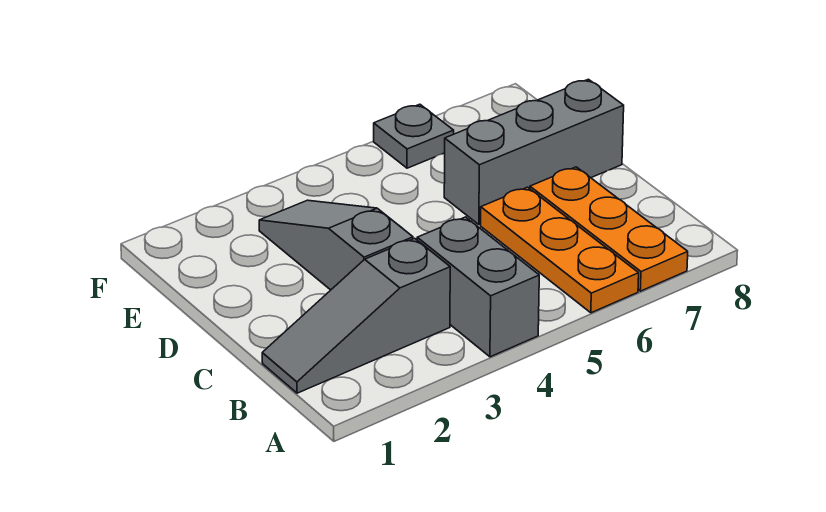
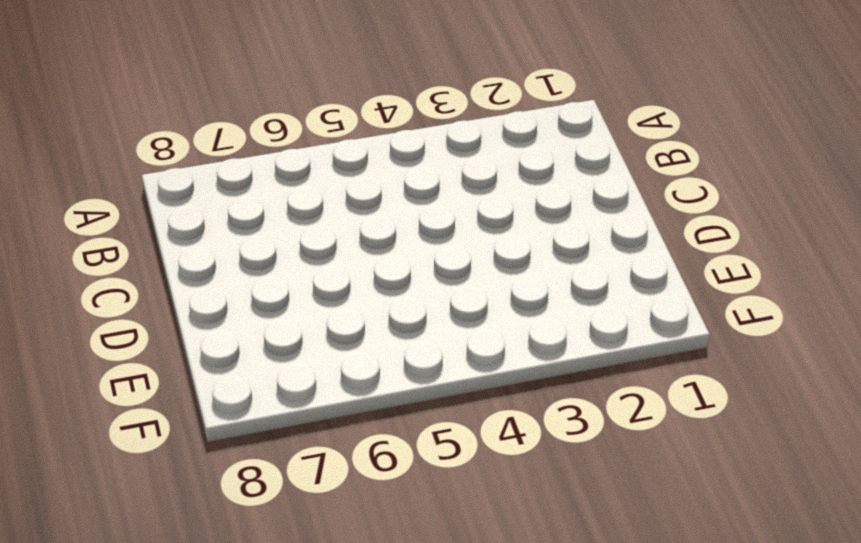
none -> grey brick A4:B4 level 1
none -> orange plate A6:C6 level 1

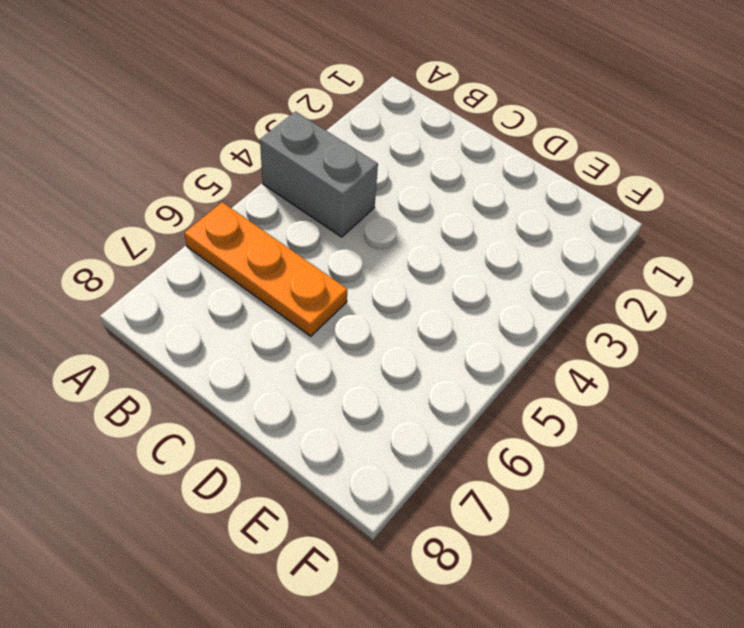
none -> orange plate A7:C7 level 1
none -> grey slope B1:B3 level 1 top 3

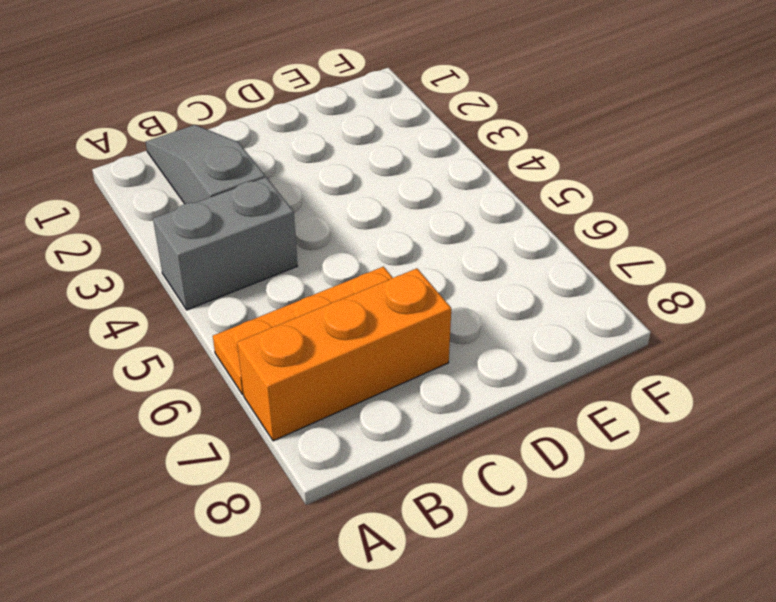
orange brick A7:C7 level 1 -> orange plate A7:C7 level 1
none -> grey slope C3:E3 level 1 top C
none -> grey brick D6:D8 level 1

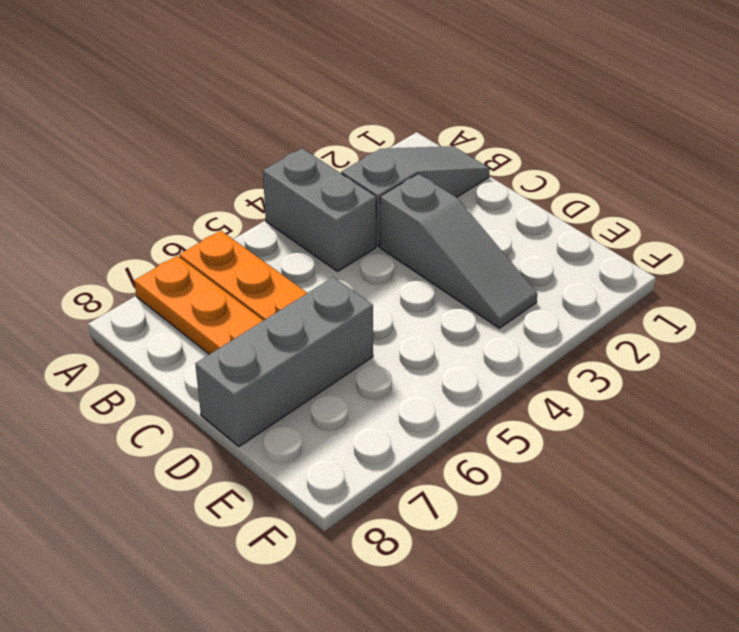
none -> grey plate F6 level 1

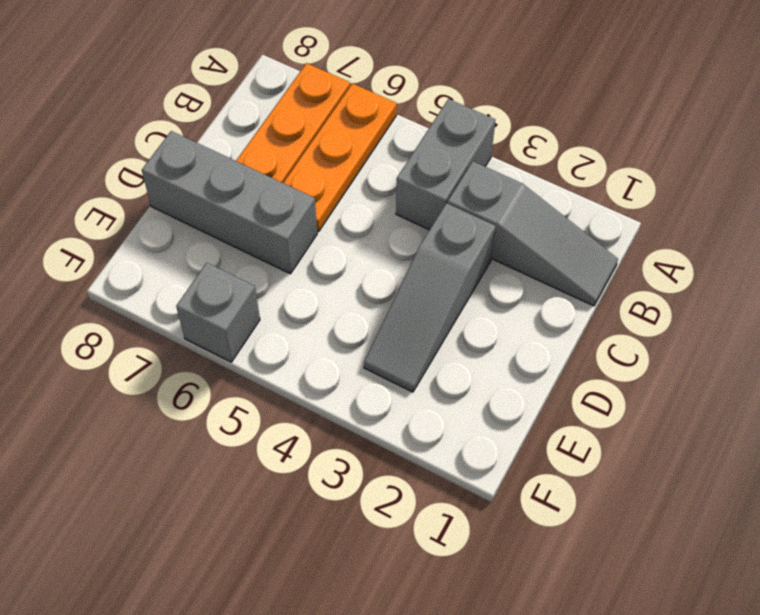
grey brick F6 level 1 -> grey plate F6 level 1

